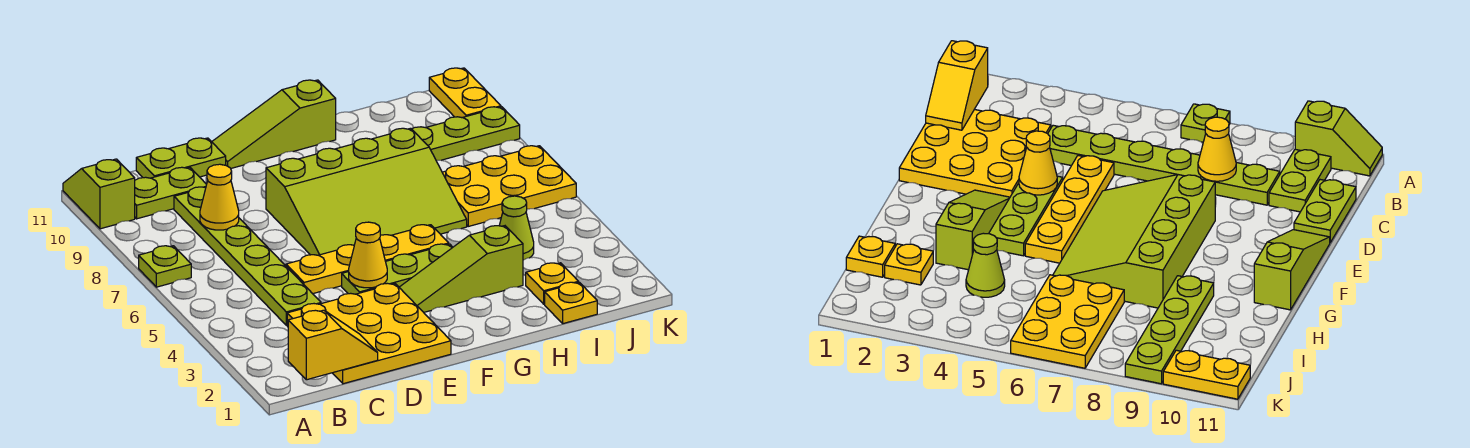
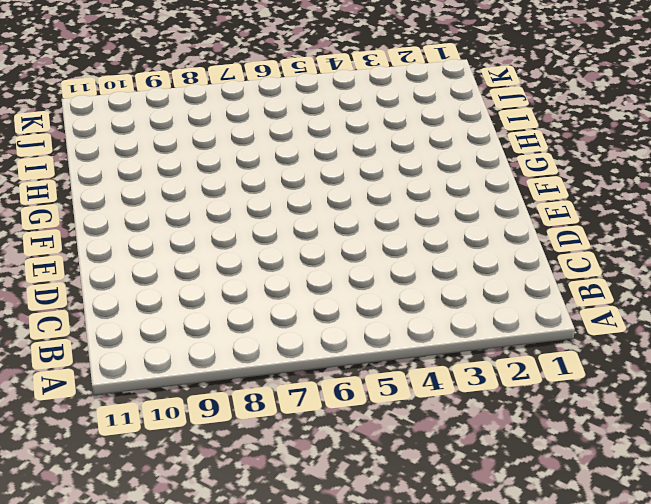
none -> lime plate A7 level 1
none -> lime slope A10:A11 level 1 top 10
none -> lime plate B10:C10 level 1

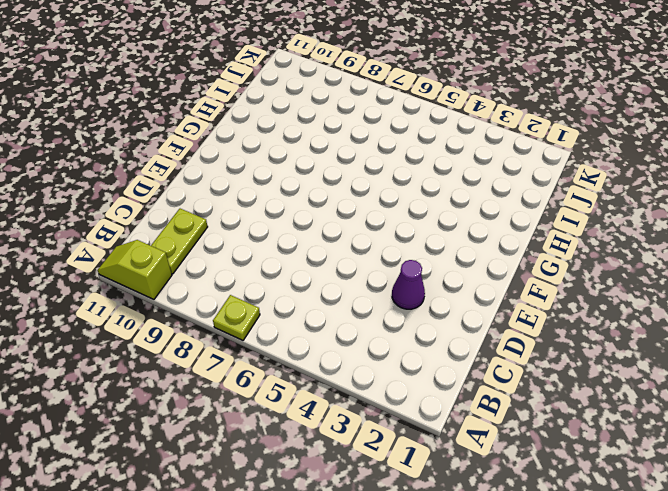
purple cone D3 level 1 -> yellow plate C1:E3 level 1
none -> lime plate C4:C9 level 1
none -> lime plate C11:D11 level 1
none -> yellow plate D5:G5 level 1

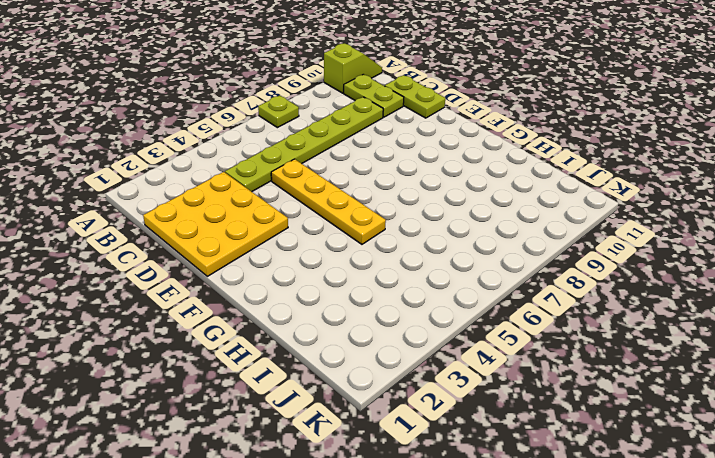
none -> lime plate E4:G4 level 1
none -> lime slope E6:H8 level 1 top 8
none -> lime slope E11:G11 level 1 top G

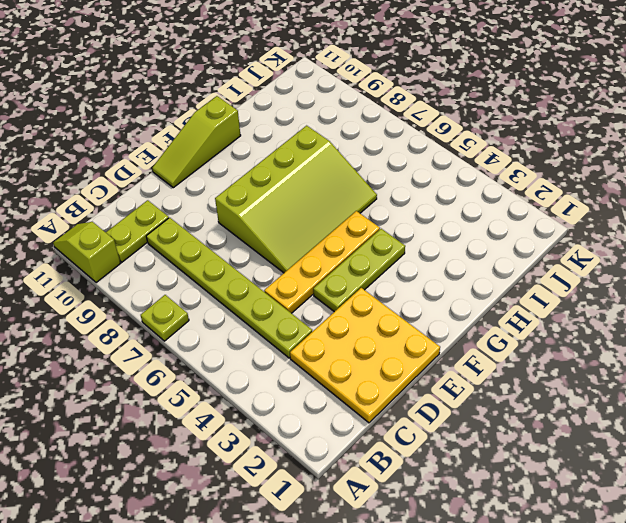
none -> lime plate C11:D11 level 1
none -> lime slope F3:H3 level 1 top H
none -> lime plate H9:K9 level 1

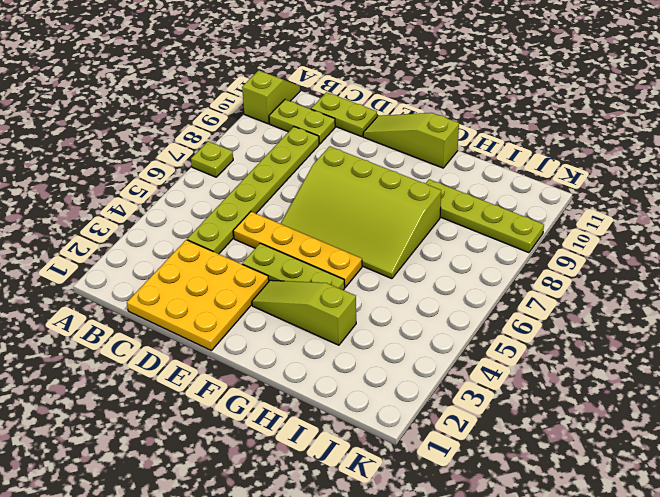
none -> yellow plate I1 level 1
none -> yellow plate I2 level 1
none -> lime cone I4 level 1

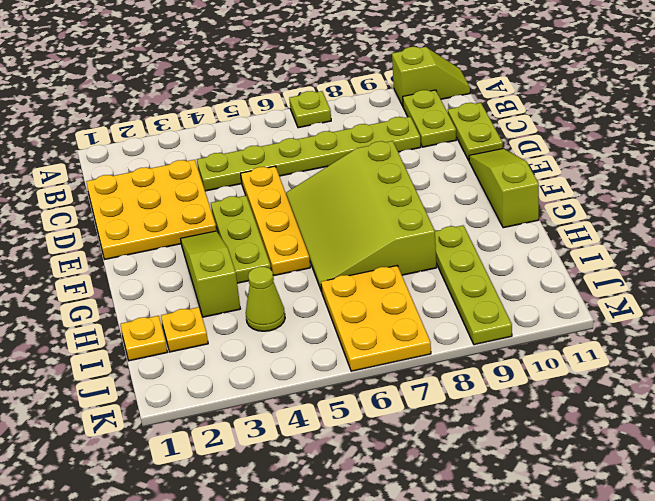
none -> yellow plate K10:K11 level 1
none -> yellow slope B1:C1 level 2 top B
none -> yellow cone C8 level 2

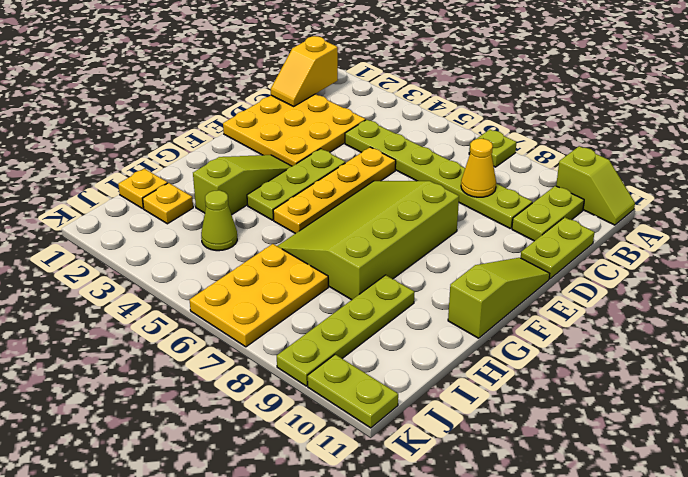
lime plate K10:K11 level 1 -> yellow plate K10:K11 level 1
none -> yellow cone E4 level 2

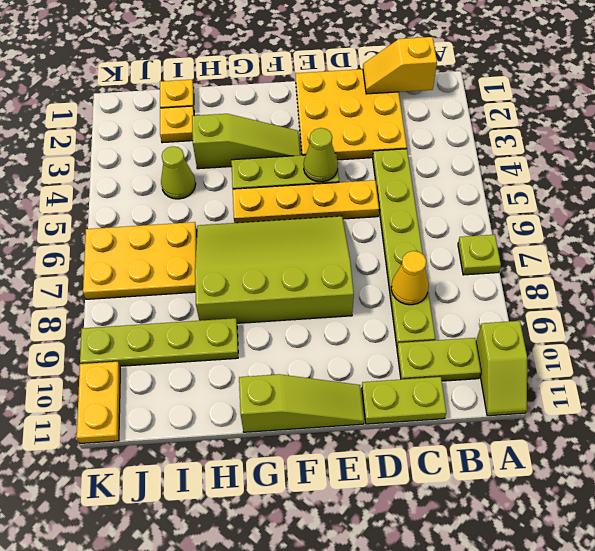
lime cone E4 level 2 -> yellow cone E4 level 2

